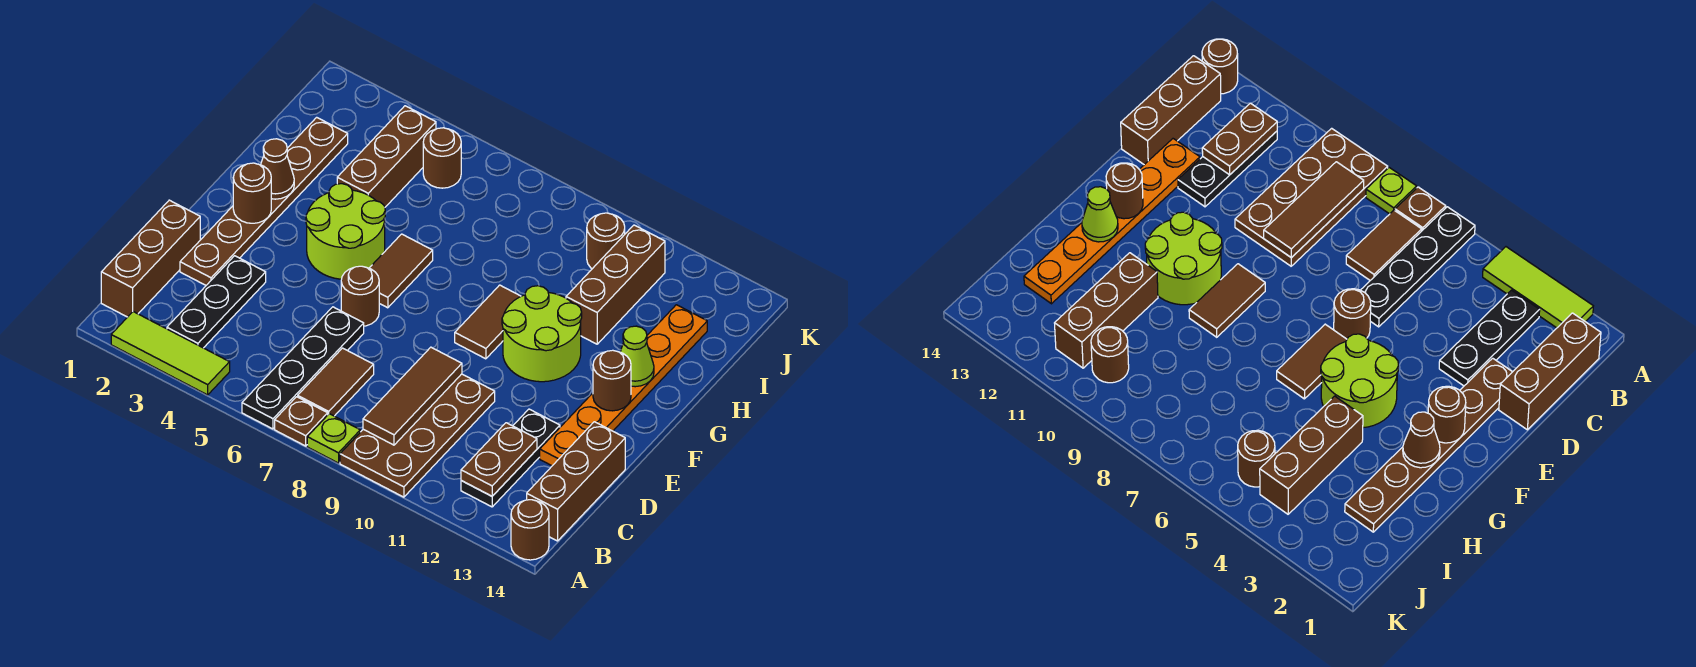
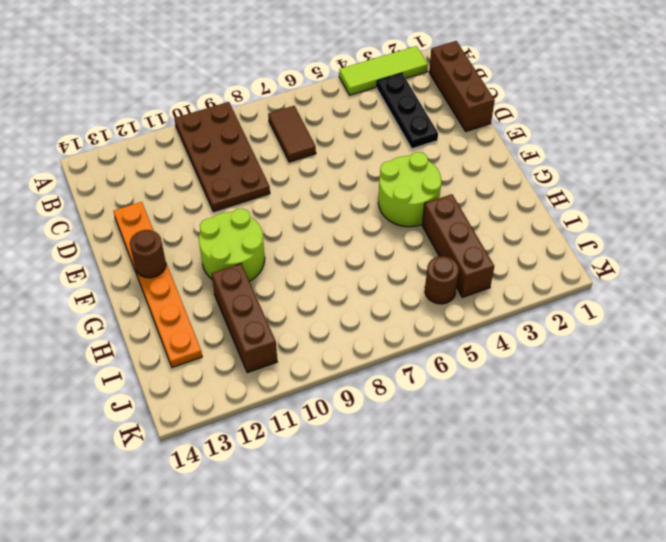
none -> black plate A6:D6 level 1
none -> brown plate A7 level 1
none -> lime plate A8 level 1

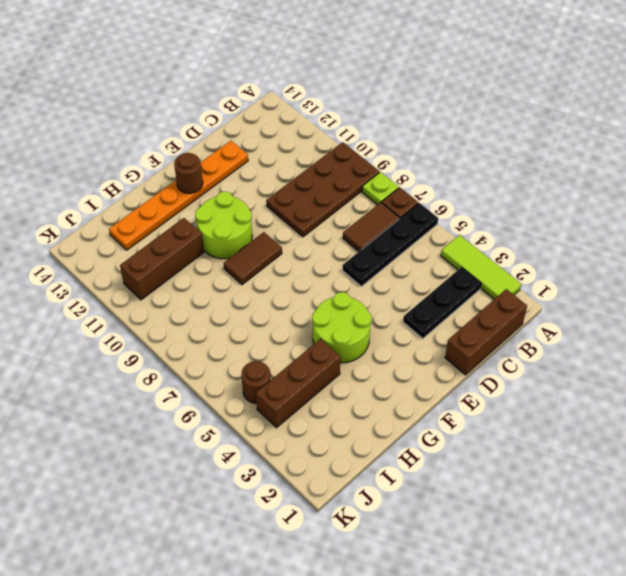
none -> brown round brick A14 level 1
none -> black plate B12:D12 level 1
none -> brown brick B14:D14 level 1

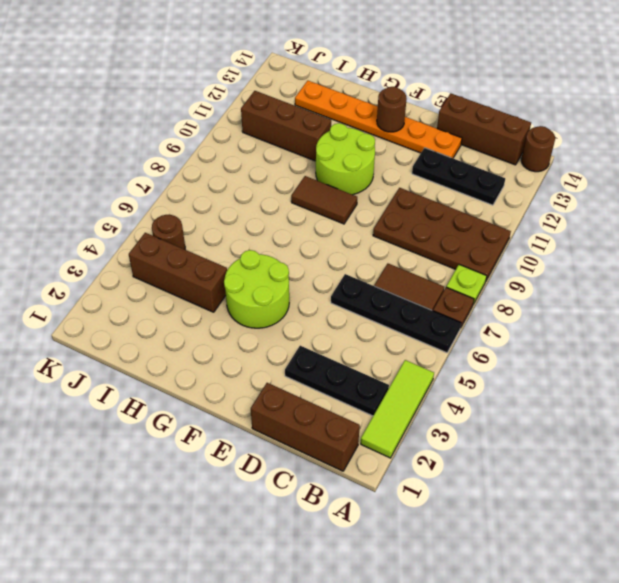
none -> brown plate D2:I2 level 1
none -> brown round brick E6 level 1
none -> brown tile F6:G6 level 1

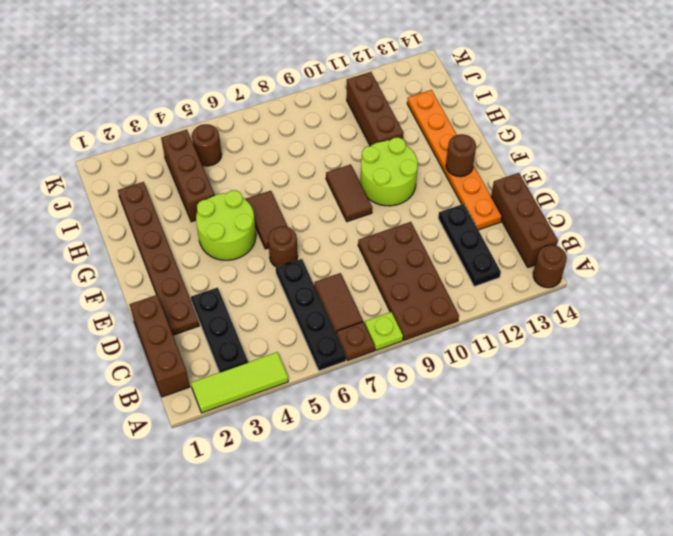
none -> brown round brick J10 level 1
none -> brown tile B9:D9 level 2
none -> brown plate B12:C12 level 2

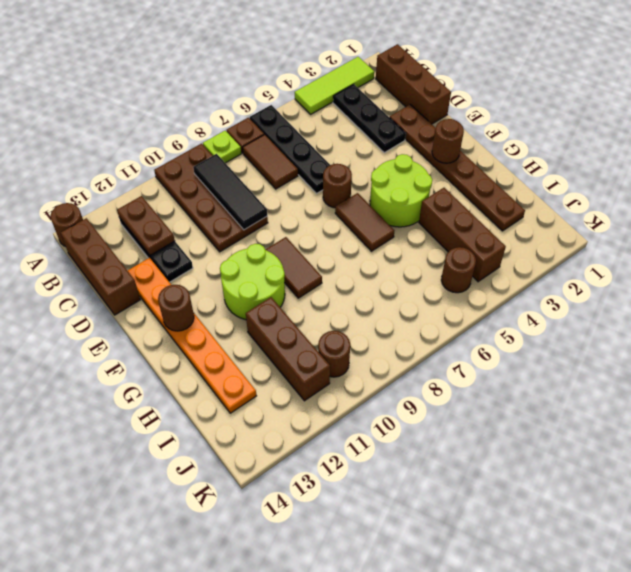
black tile B9:D9 level 2 -> brown tile B9:D9 level 2
none -> brown cone G2 level 2
none -> lime cone G13 level 2

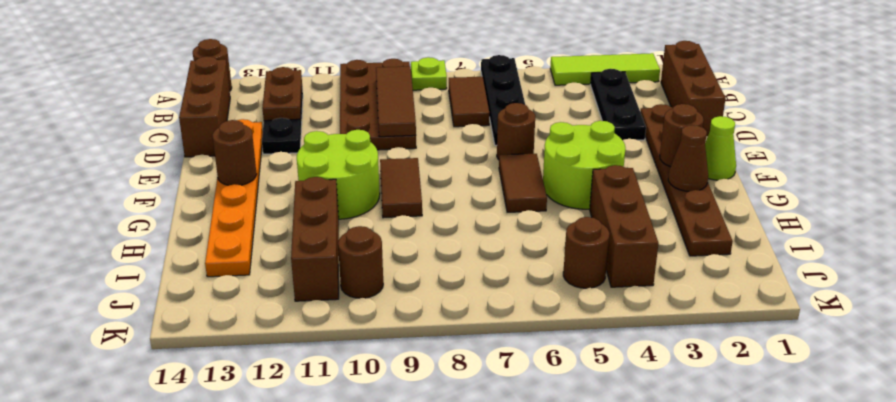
lime cone F1 level 1 -> lime cone G13 level 2
none -> brown plate A7 level 1

